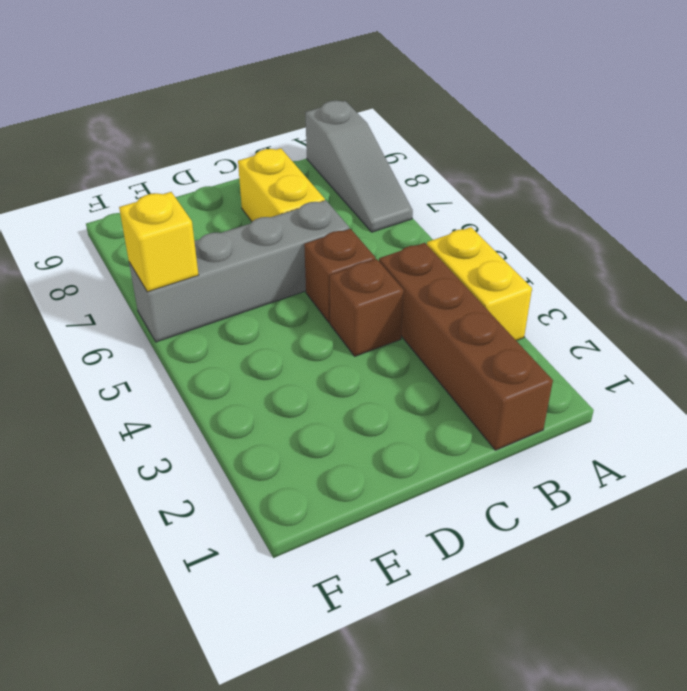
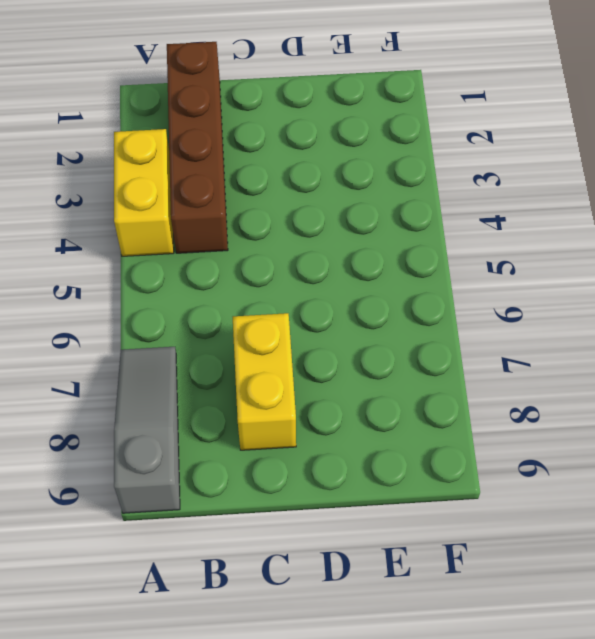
none -> brown brick C4 level 1
none -> brown brick C5 level 1

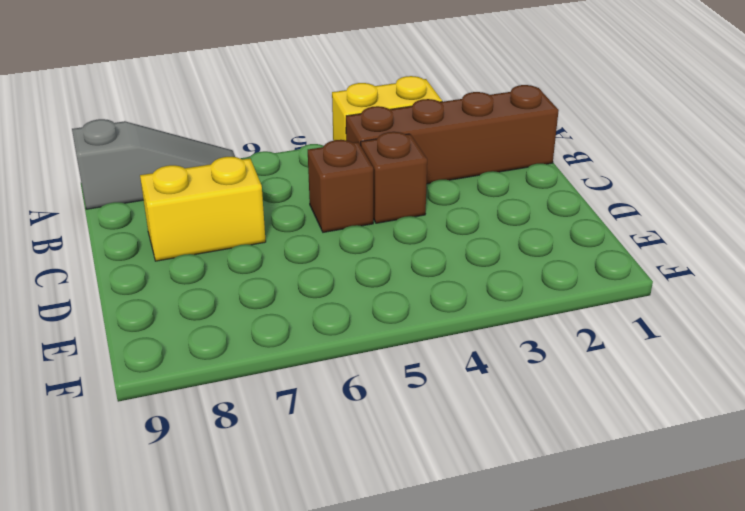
none -> grey brick C6:F6 level 1
none -> yellow brick F6 level 2

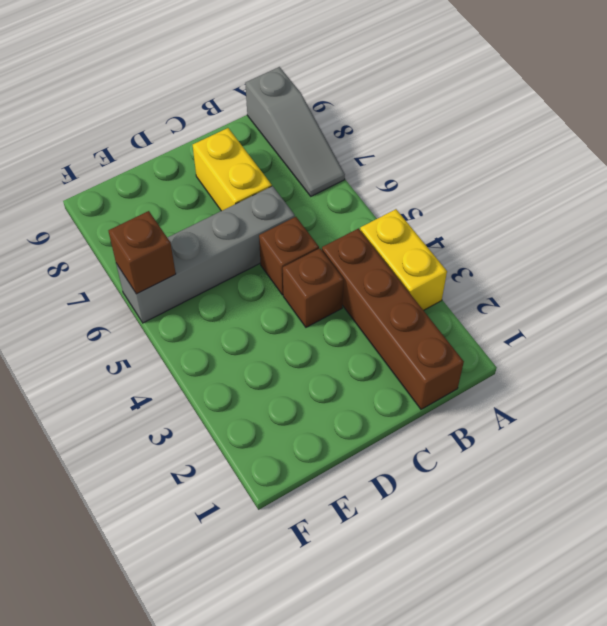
brown brick F6 level 2 -> yellow brick F6 level 2

